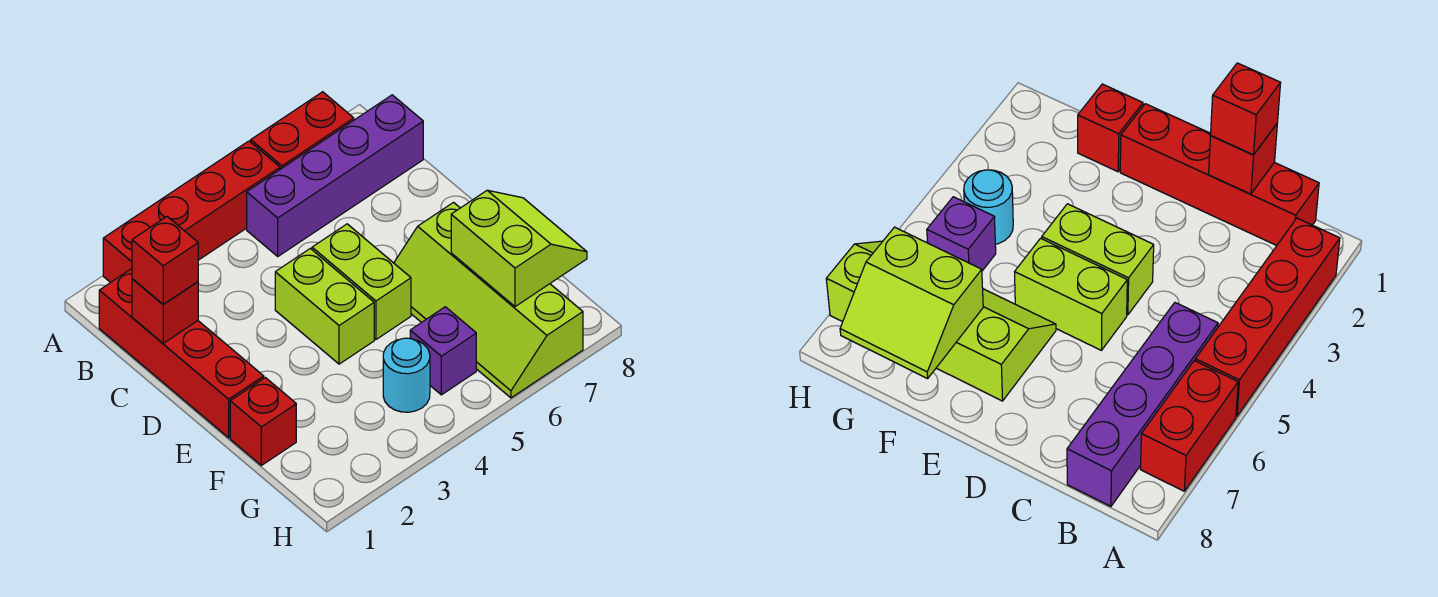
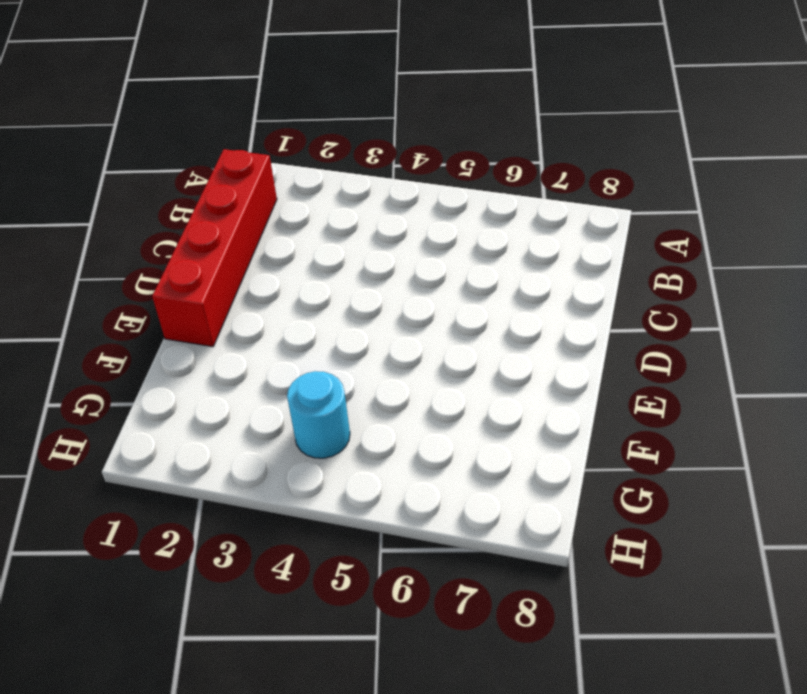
none -> red brick A2:A5 level 1
none -> red brick A6:A7 level 1
none -> purple brick B5:B8 level 1

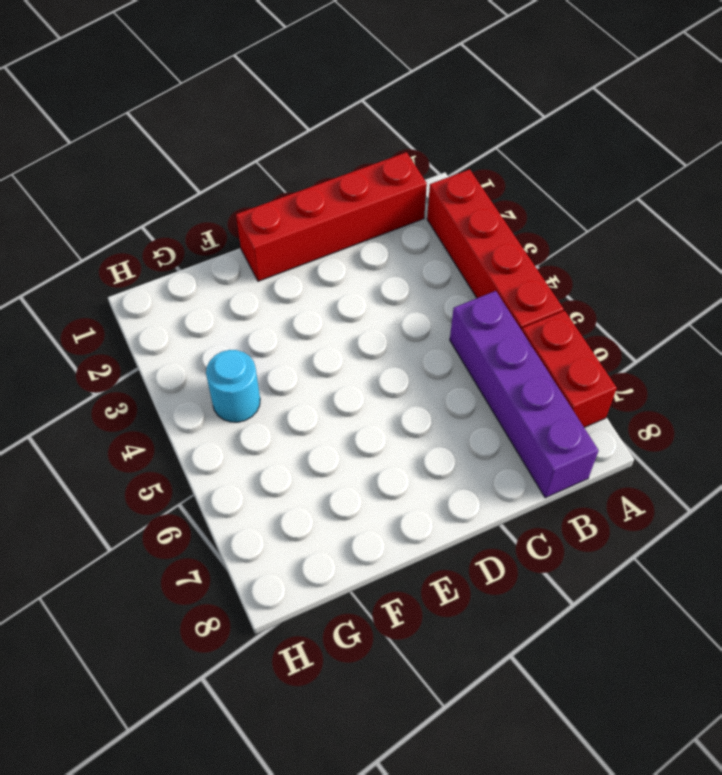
none -> lime brick D4:E4 level 1
none -> lime brick D5:E5 level 1
none -> lime slope E6:H7 level 1 top 7

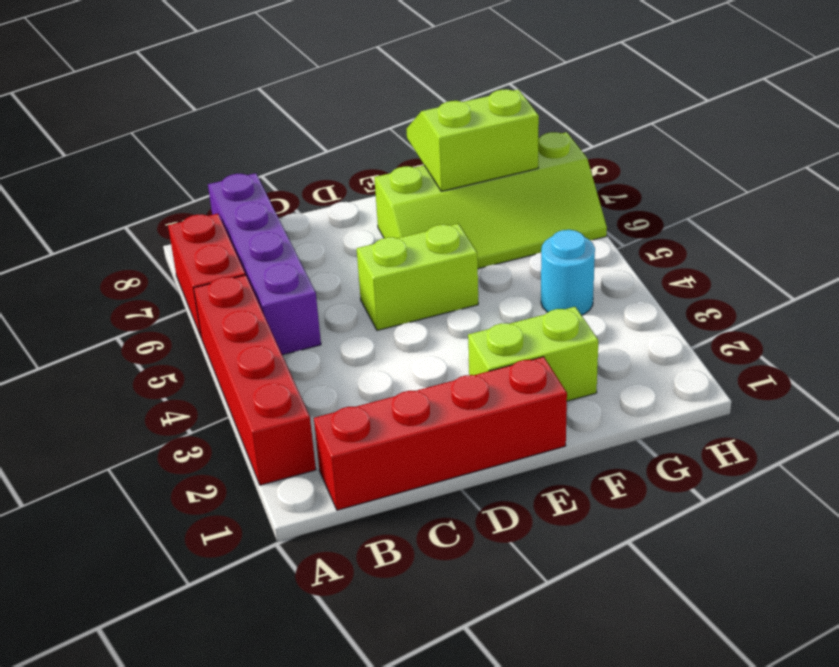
lime brick E2:F2 level 1 -> lime brick D4:E4 level 1
none -> red brick F1 level 1
none -> purple brick G5 level 1
none -> red brick C1 level 2

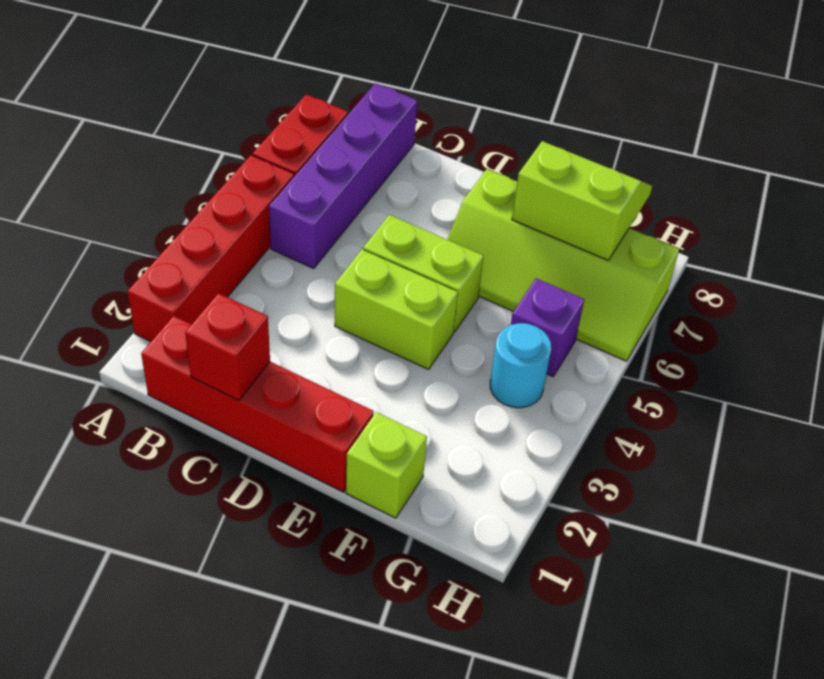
lime brick F1 level 1 -> red brick F1 level 1
none -> red brick C1 level 3

